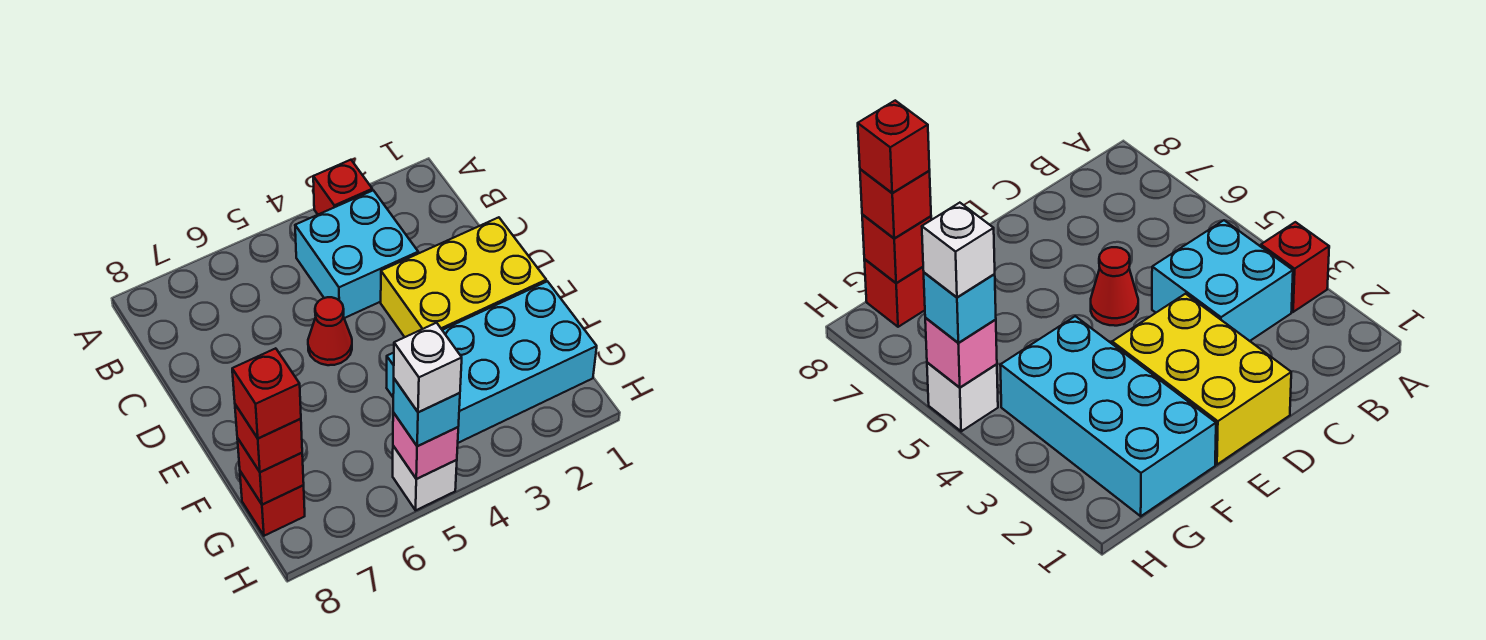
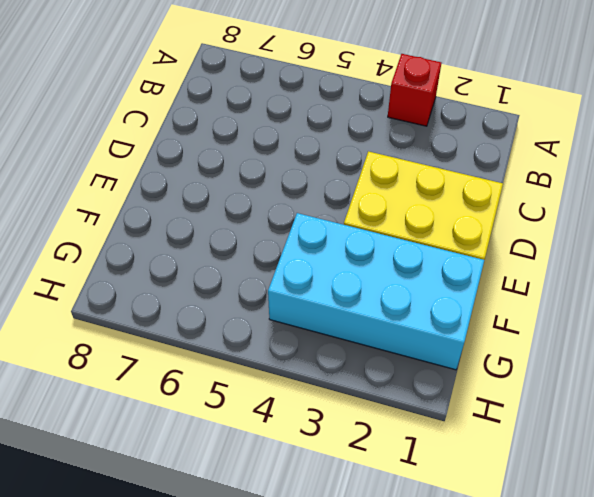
none -> cyan brick B3:C4 level 1
none -> red cone D5 level 1
none -> red brick G8 level 1

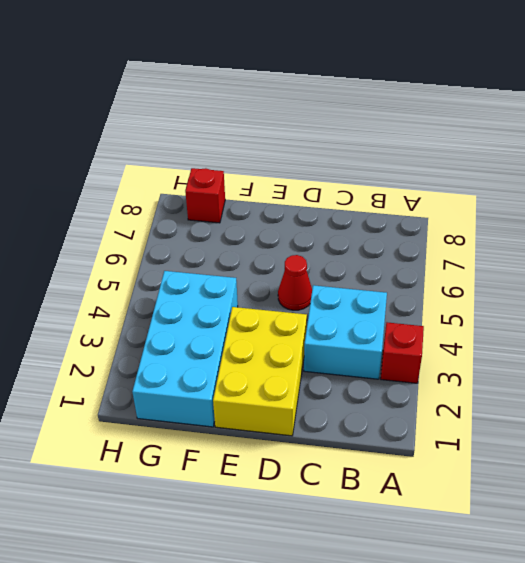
none -> white brick H5 level 1
none -> red brick G8 level 2
none -> pink brick H5 level 2

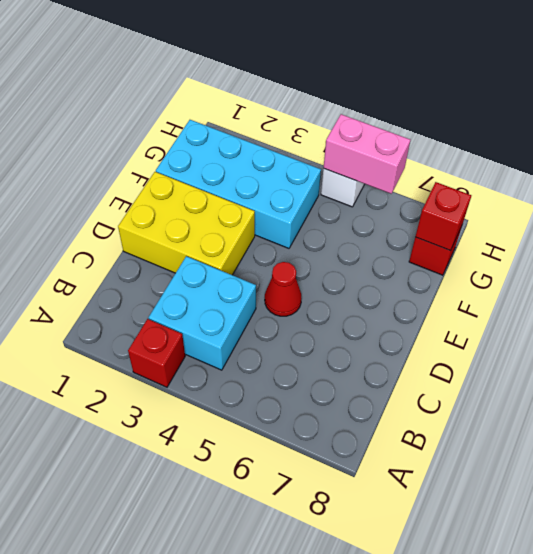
pink brick H5:H6 level 2 -> pink brick H5 level 2
none -> red brick G8 level 3
none -> cyan brick H5 level 3
none -> red brick G8 level 4

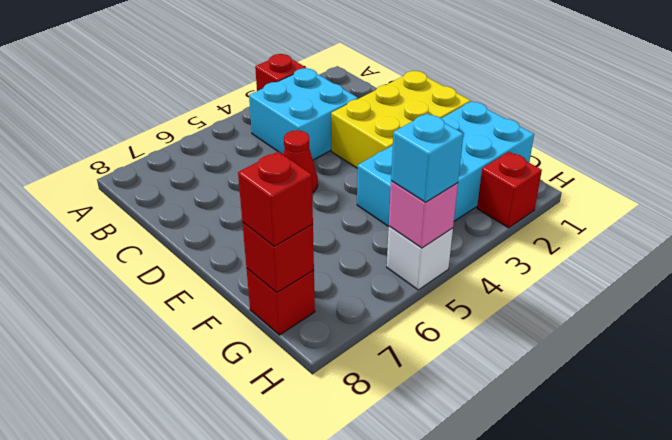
red brick H2 level 1 -> red brick G8 level 4
none -> white brick H5 level 4

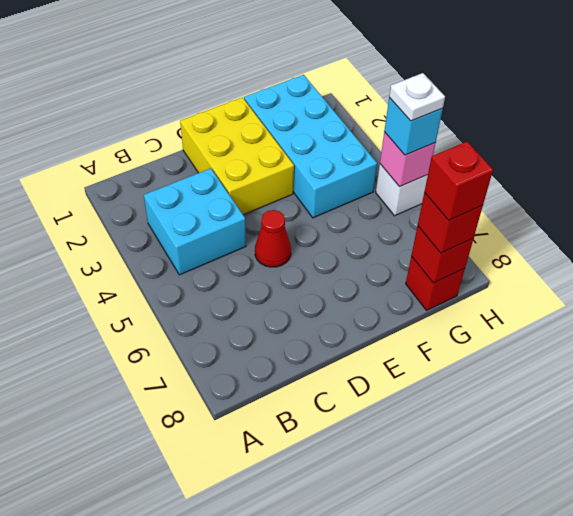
white plate H5 level 4 -> white brick H5 level 4
none -> red brick A3 level 1

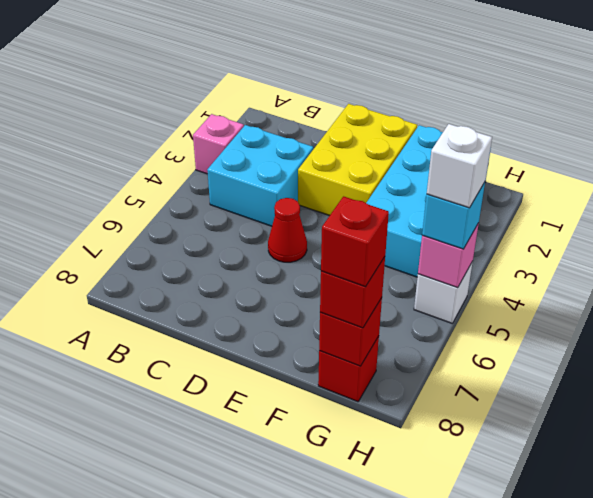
pink brick A3 level 1 -> red brick A3 level 1

